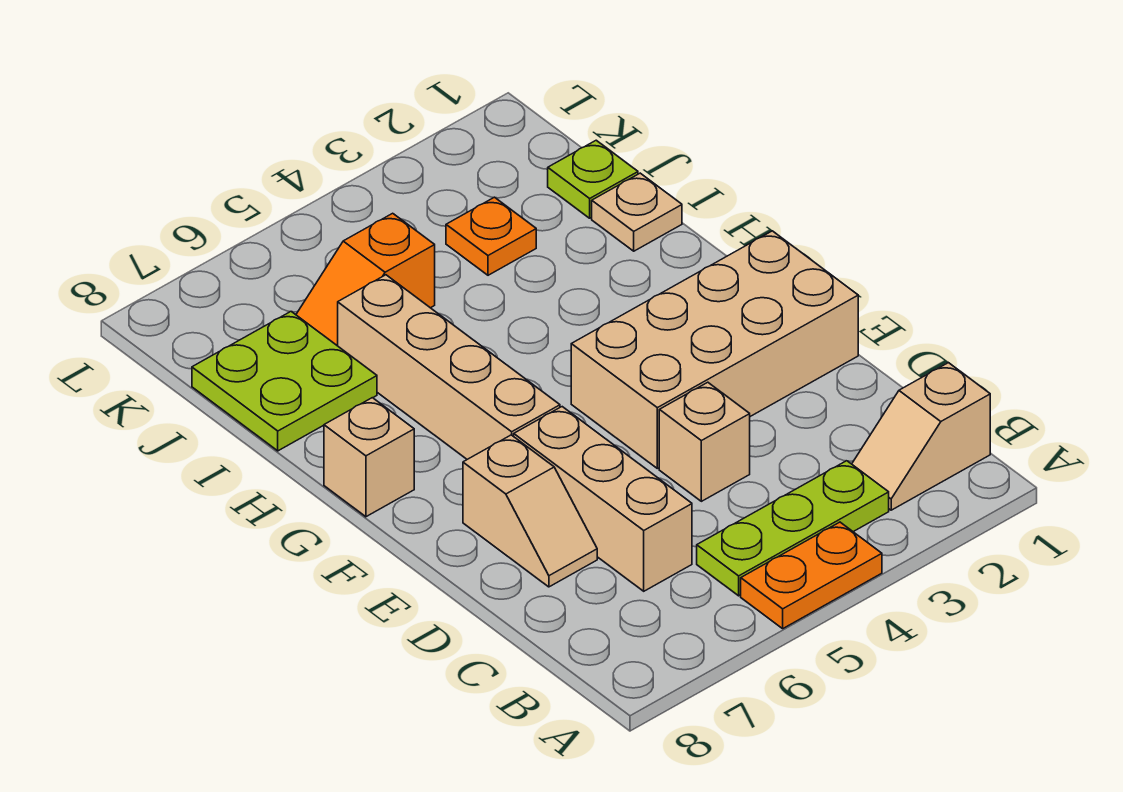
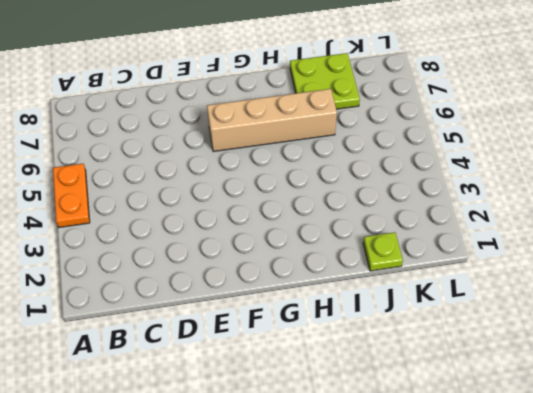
none -> tan slope B1:B2 level 1 top 1
none -> lime plate B3:B5 level 1
none -> tan brick C6:E6 level 1

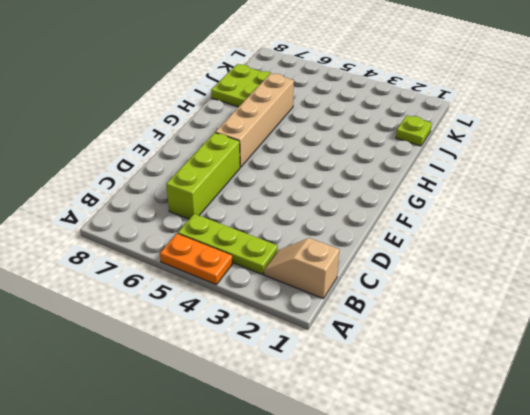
lime brick C6:E6 level 1 -> tan brick C6:E6 level 1
none -> tan brick D4 level 1
none -> tan slope D7:E7 level 1 top E
none -> tan brick E1:F4 level 1

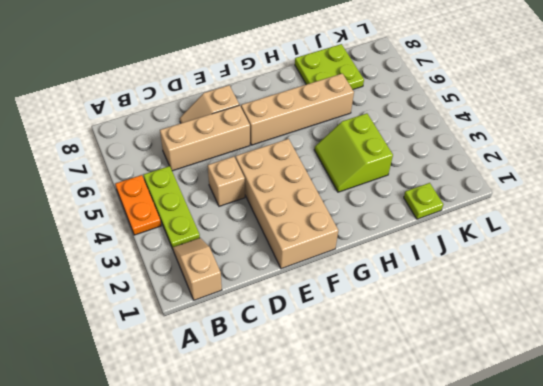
lime slope H3:I4 level 1 top I -> none
none -> tan brick G8 level 1
none -> tan plate I1 level 1
none -> orange plate J3 level 1

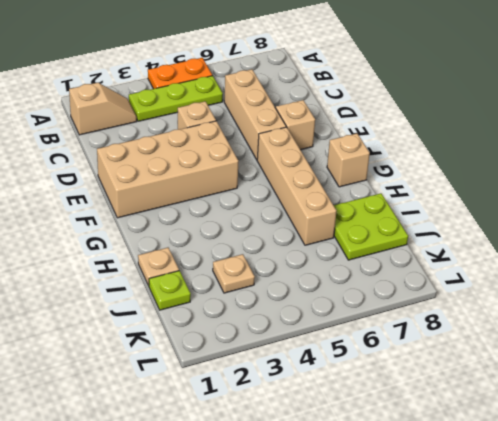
tan plate J3 level 1 -> orange plate J3 level 1
none -> orange slope J5:J6 level 1 top 5

